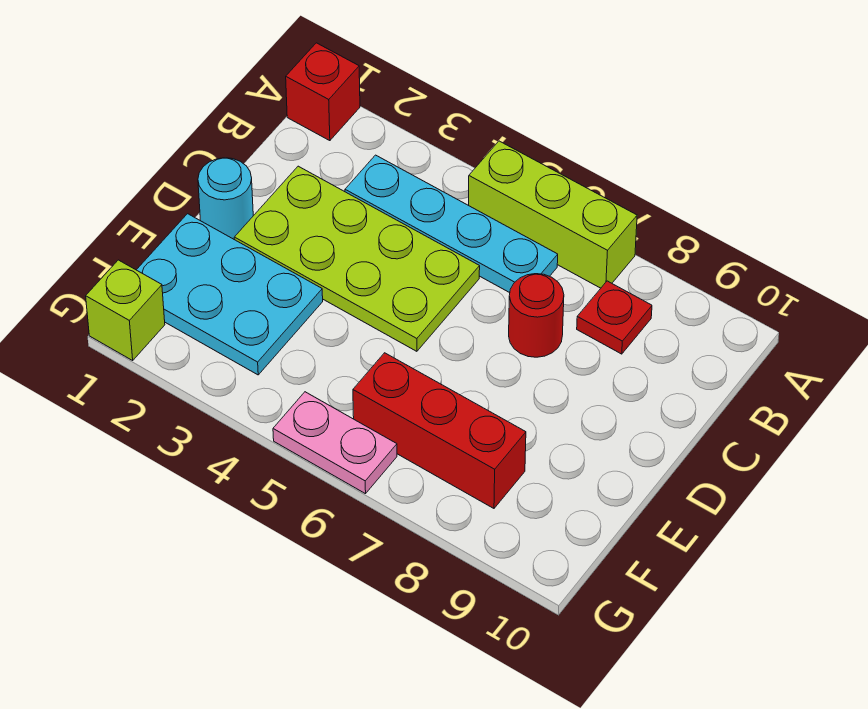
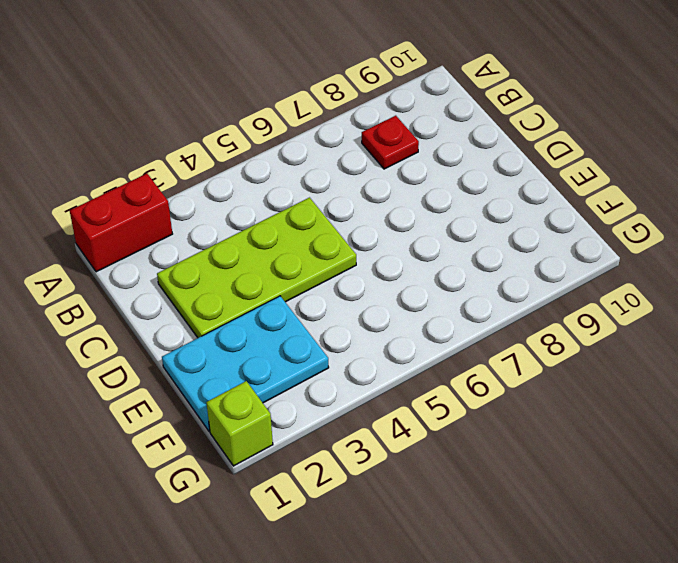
red brick A1:A2 level 1 -> red brick A1 level 1
none -> lime brick A5:A7 level 1
none -> cyan plate B3:B6 level 1

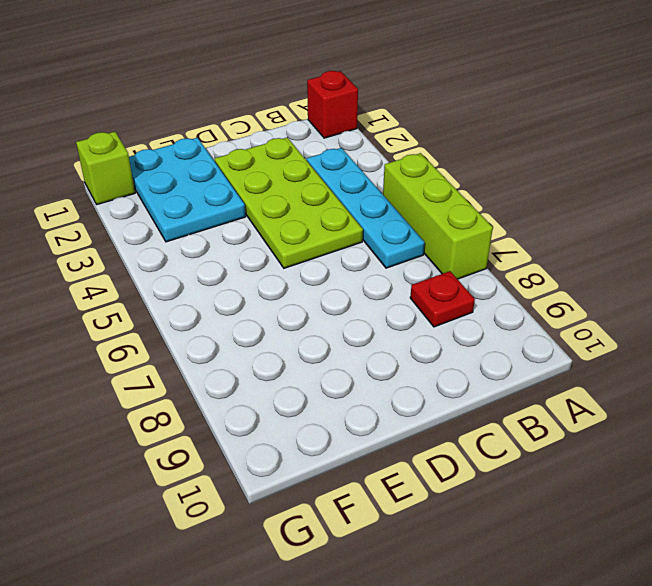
none -> red round brick C7 level 1
none -> cyan round brick D1 level 1

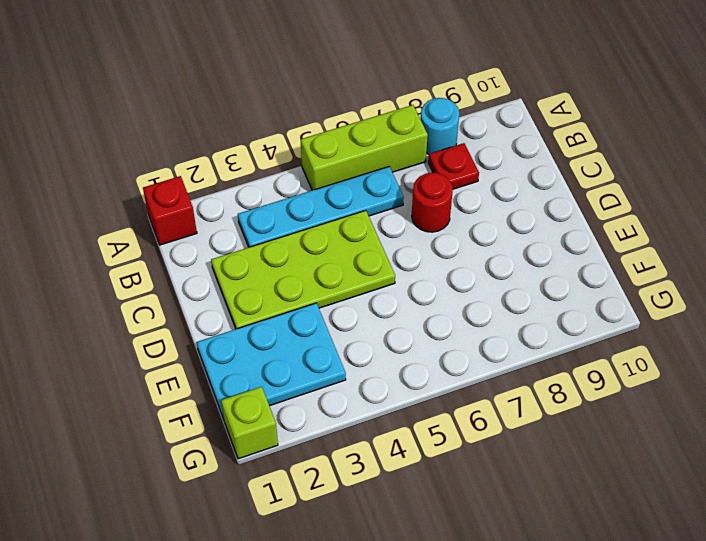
cyan round brick A8 level 1 -> cyan round brick D1 level 1
none -> red brick F6:F8 level 1
none -> pink plate G5:G6 level 1

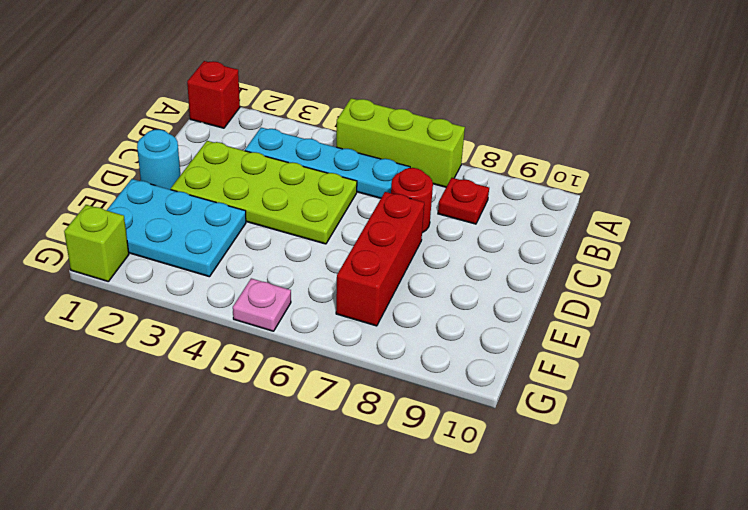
red brick D7:F7 level 1 -> red brick F6:F8 level 1
pink plate G5 level 1 -> pink plate G5:G6 level 1

